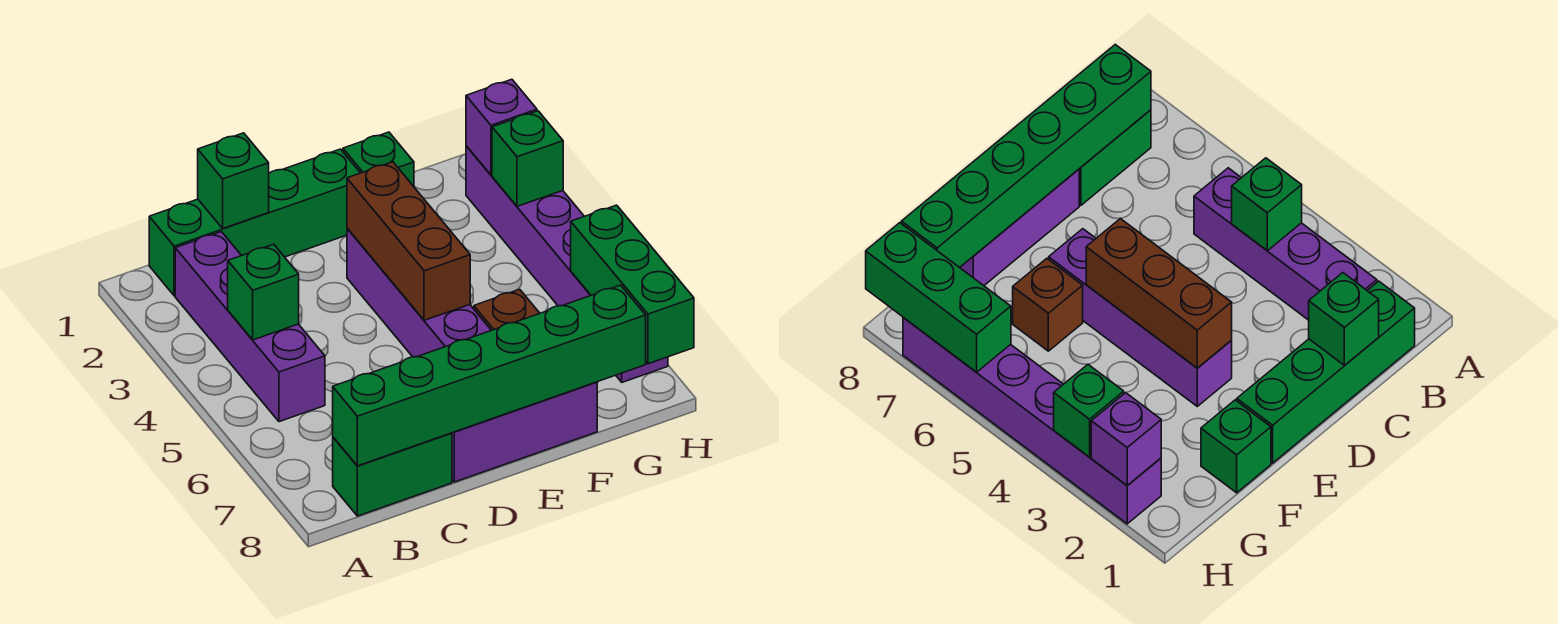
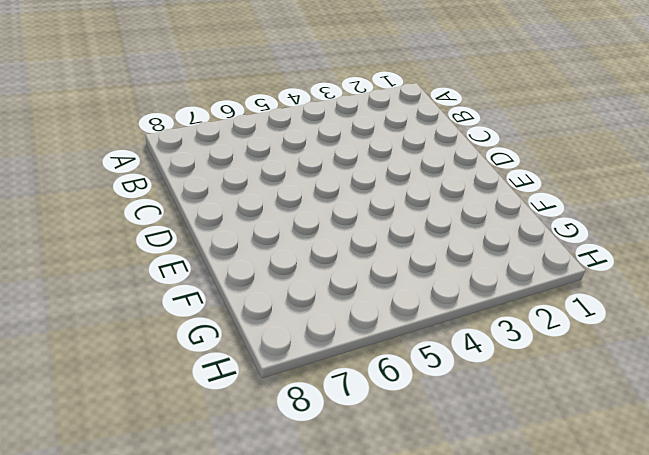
none -> green brick B1:E1 level 1
none -> purple brick B2:B5 level 1
none -> green brick B8:C8 level 1

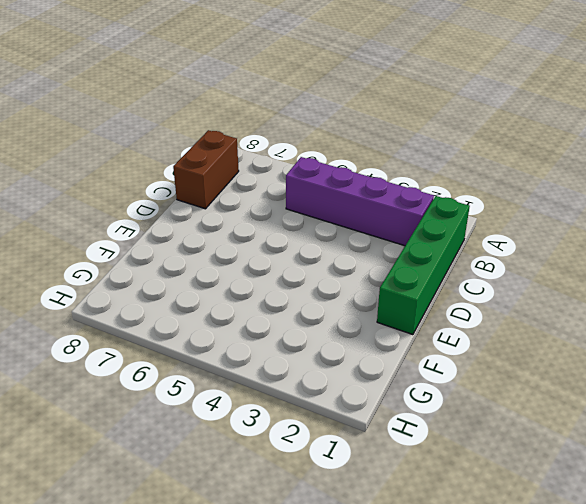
brown brick B8:C8 level 1 -> green brick B8:C8 level 1
none -> purple brick D8:F8 level 1
none -> purple brick E3:E6 level 1
none -> green brick F1 level 1

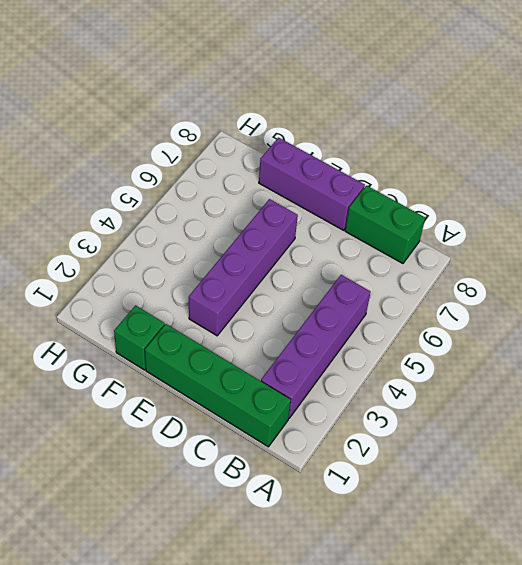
none -> brown brick F6 level 1
none -> purple brick H2:H7 level 1
none -> green brick B4 level 2

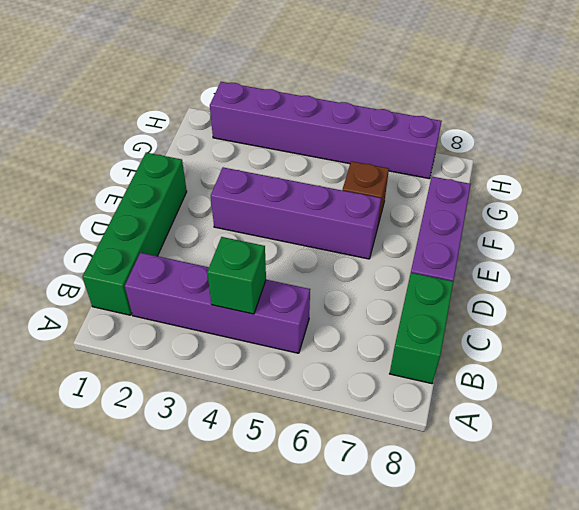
none -> green brick F1 level 1
none -> green brick B8:G8 level 2
none -> green brick C1 level 2

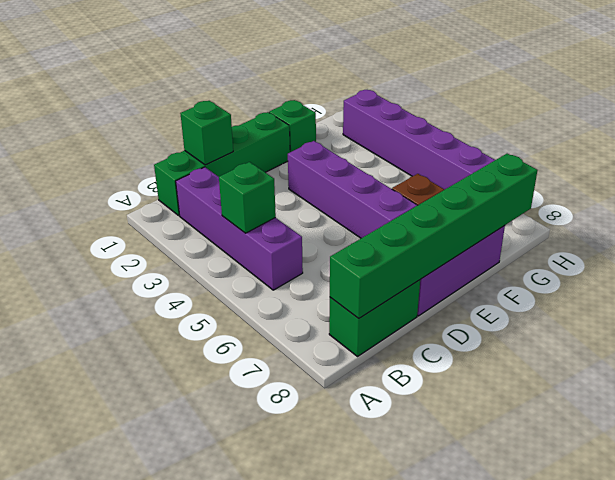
none -> brown brick E3:E5 level 2
none -> purple brick H2 level 2
none -> green brick H3 level 2

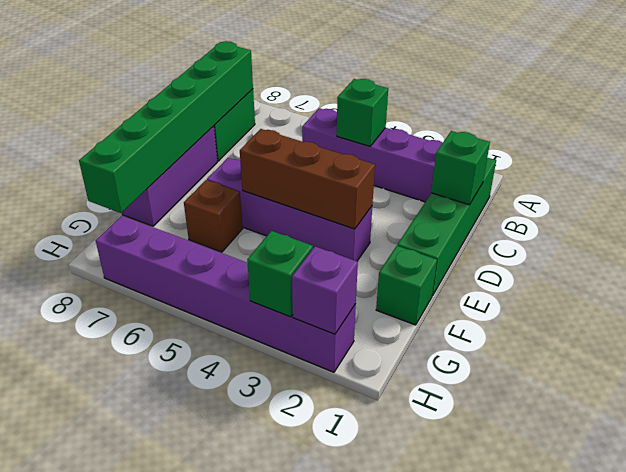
none -> green brick H6:H8 level 2

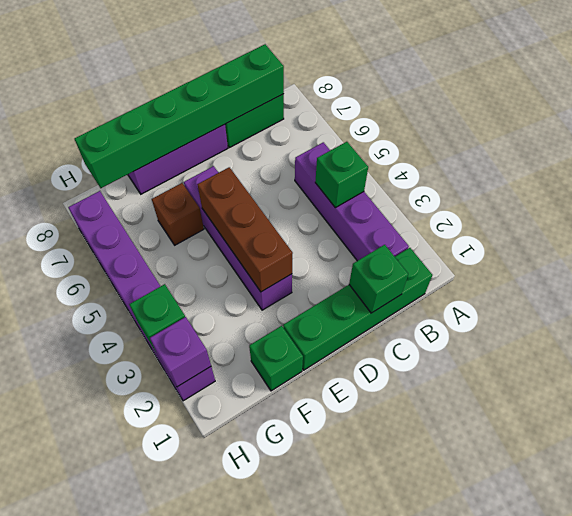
none -> green brick H6:H8 level 2

